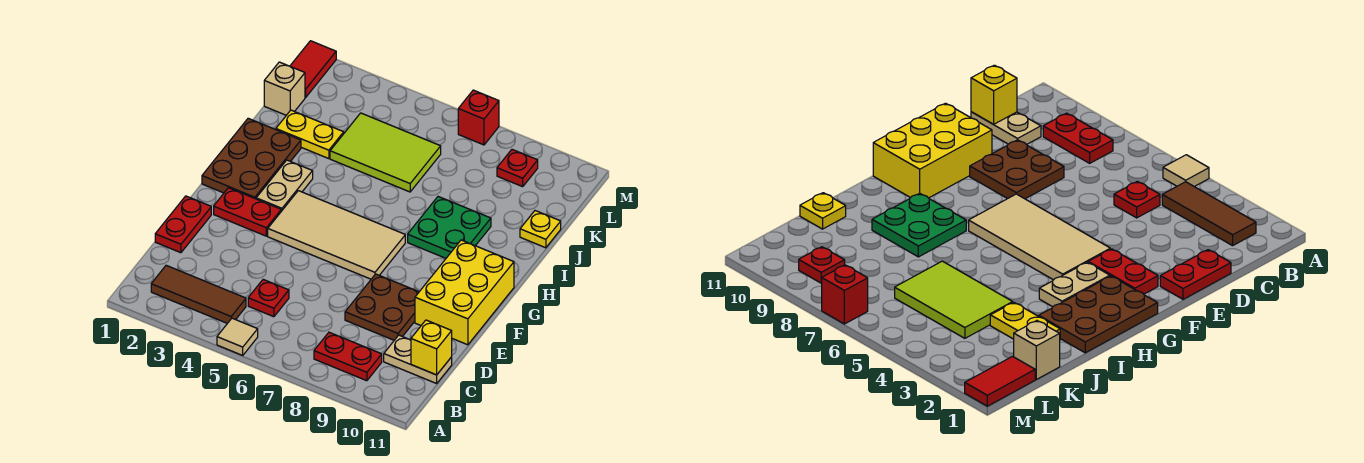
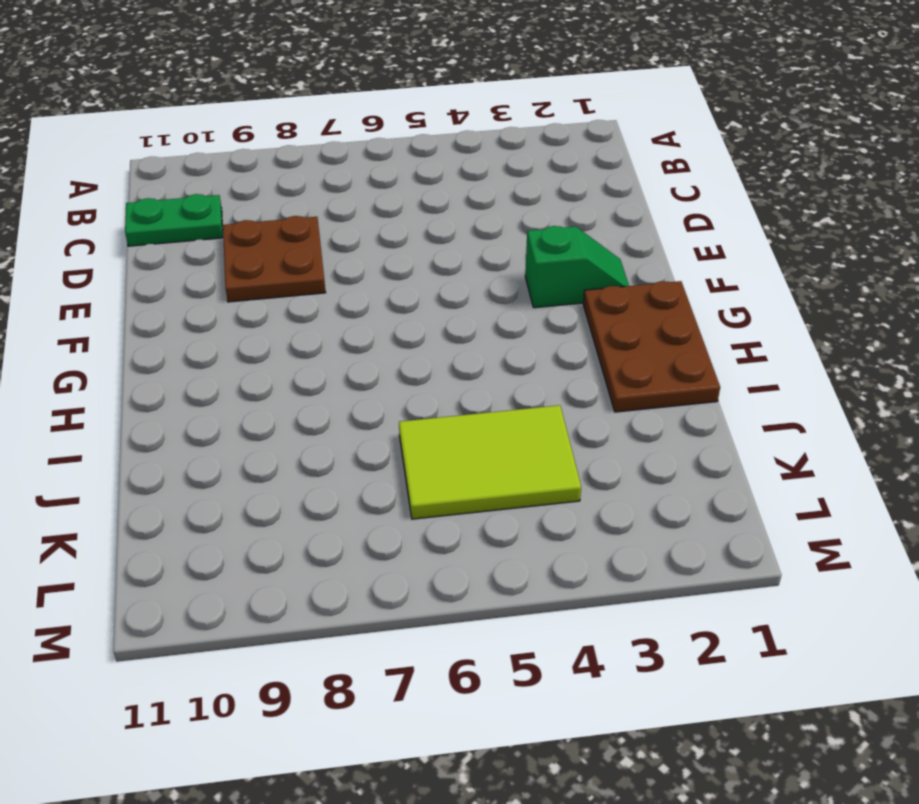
green plate C10:C11 level 1 -> tan plate C10:C11 level 1
green slope F2:F3 level 1 top 3 -> red plate F2:F3 level 1
none -> tan tile A5 level 1
none -> brown tile B2:B4 level 1
none -> red plate B8:B9 level 1

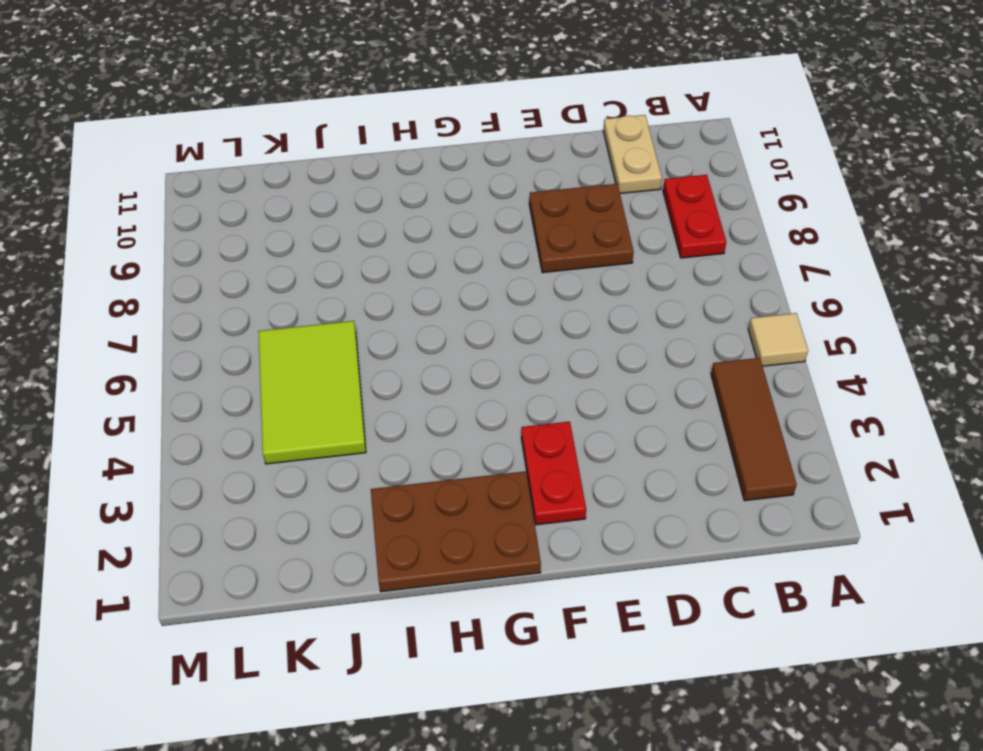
none -> red plate C5 level 1
none -> red plate D1:E1 level 1
none -> yellow brick E10:G11 level 1

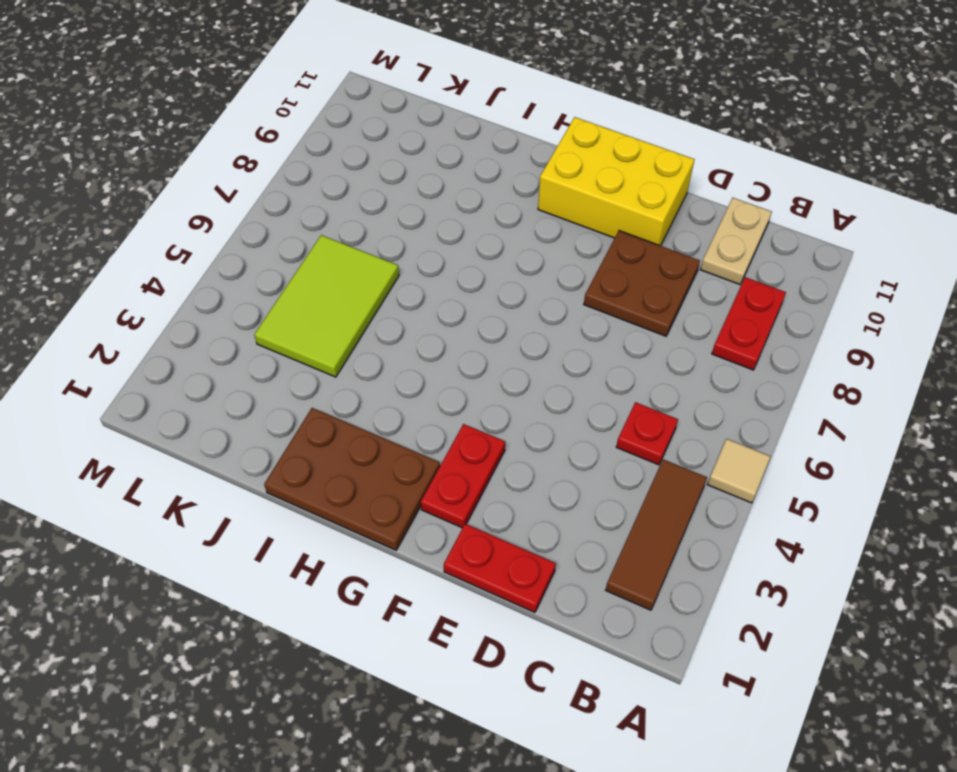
none -> tan tile F4:G7 level 1
none -> tan plate G3:H3 level 1
none -> green plate H8:I9 level 1

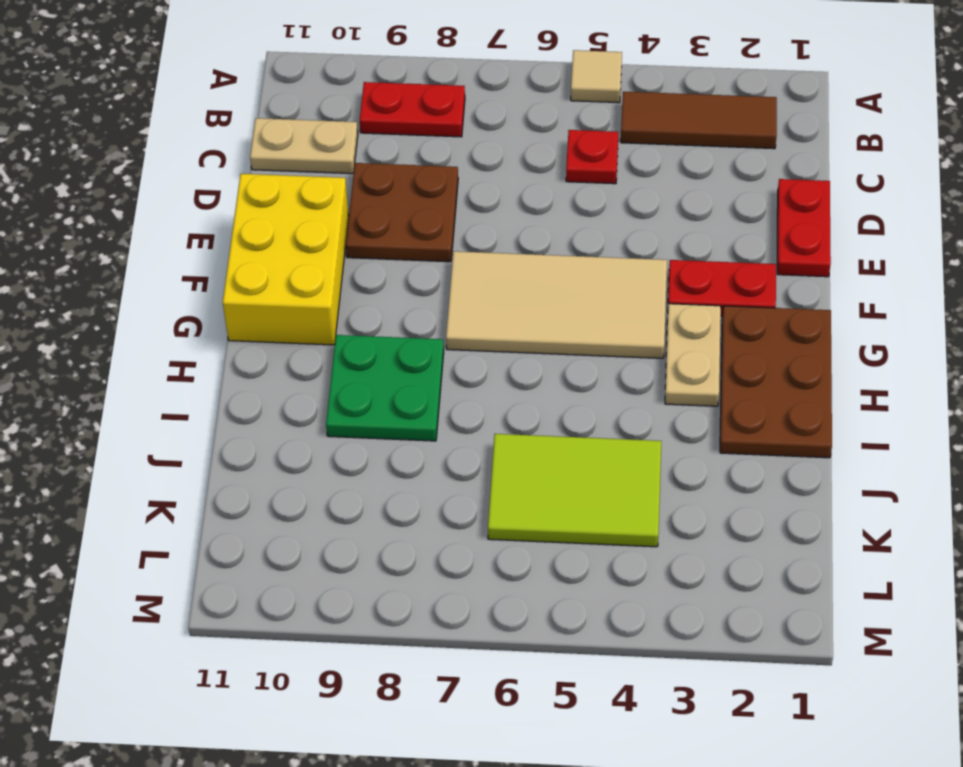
none -> yellow plate J2:J3 level 1
none -> yellow plate J11 level 1
none -> tan brick K1 level 1

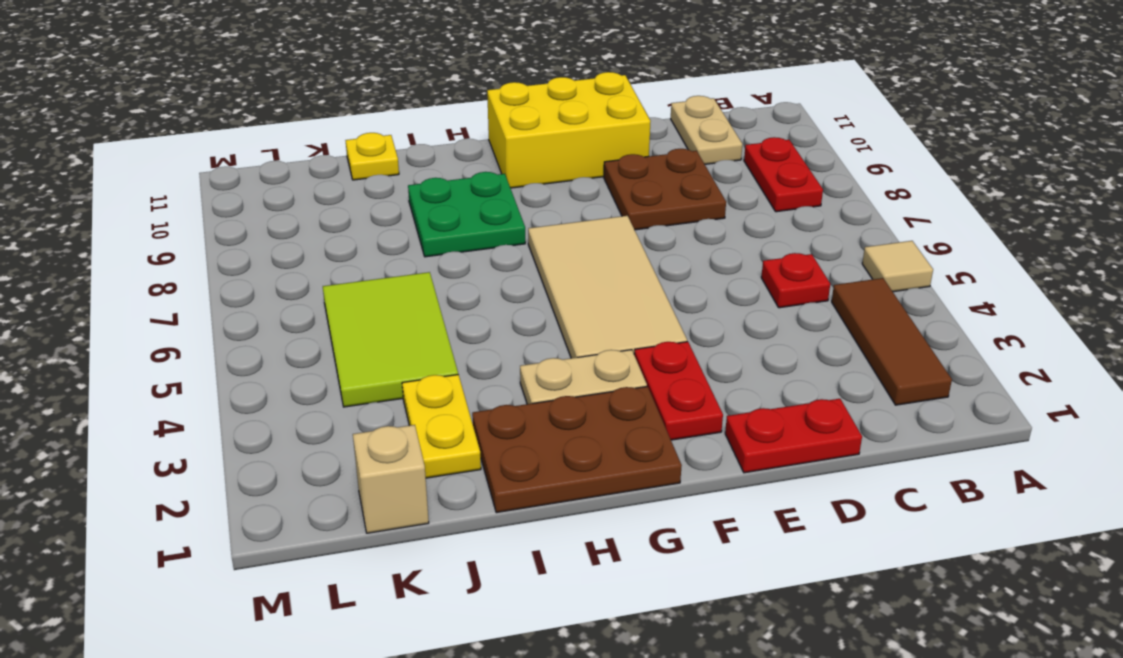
none -> red tile L1:M1 level 1
none -> red plate L9 level 1
none -> red brick M7 level 1

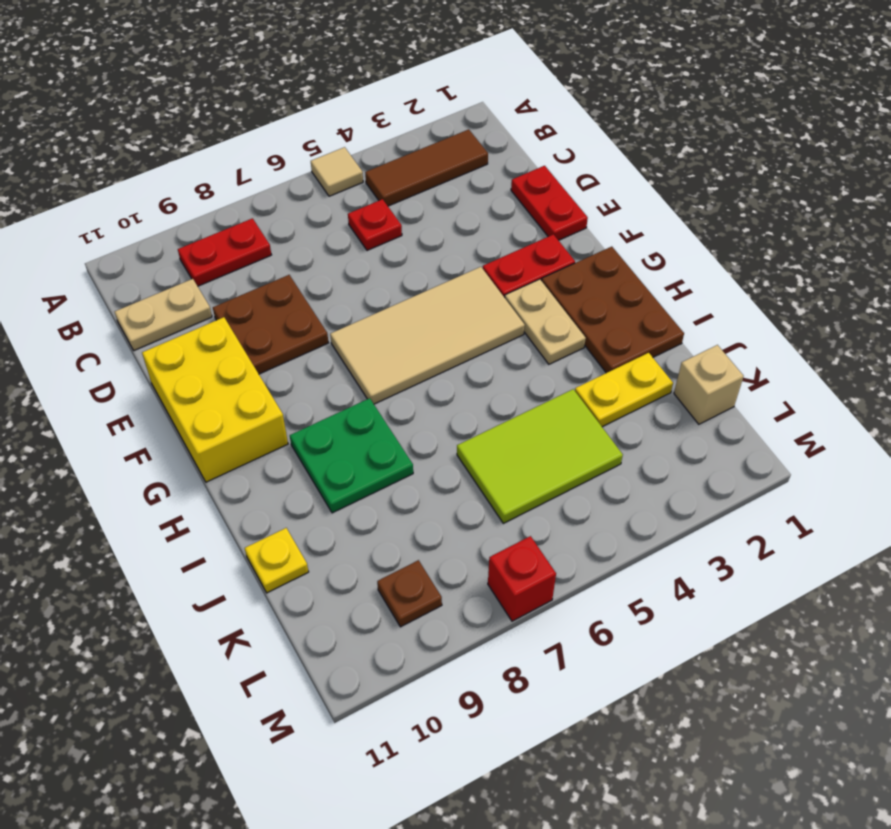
brown plate L9 level 1 -> red plate L9 level 1
none -> red tile L1:M1 level 1
none -> yellow brick C11 level 2

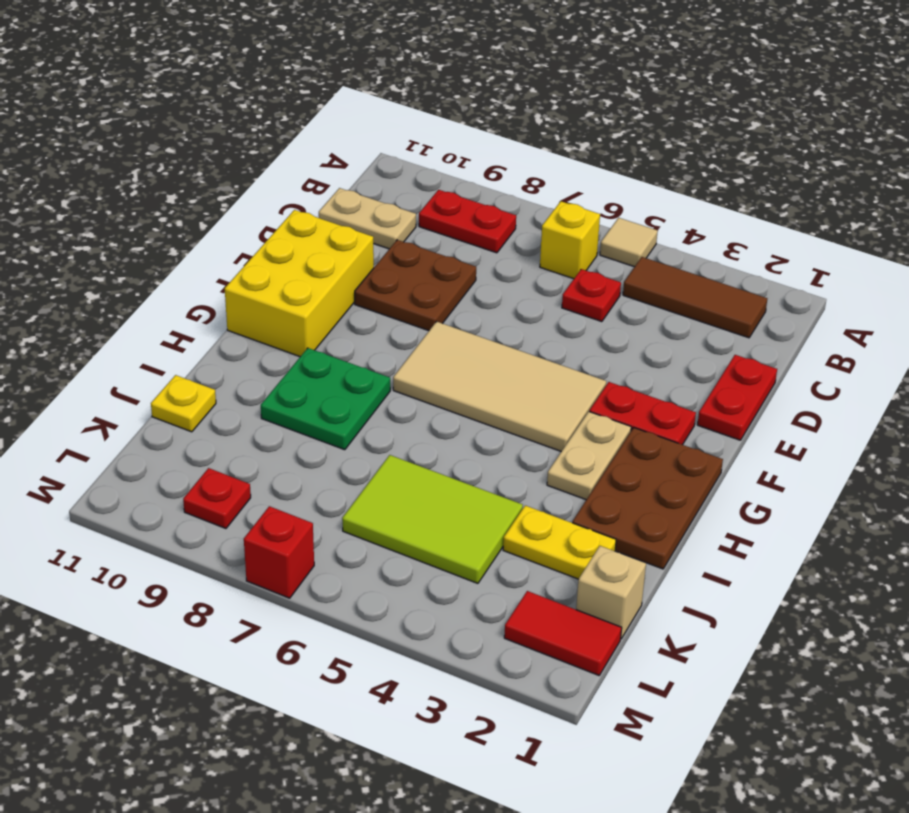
yellow brick B6 level 1 -> yellow brick C11 level 2
red tile L1:L2 level 1 -> red tile L1:M1 level 1

